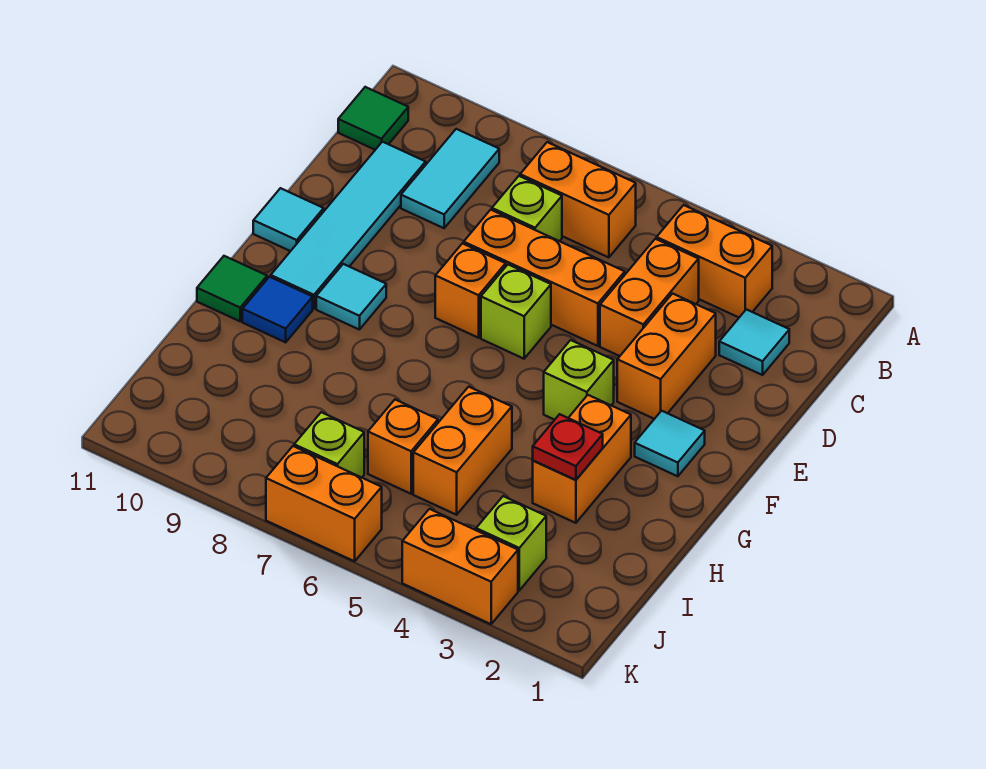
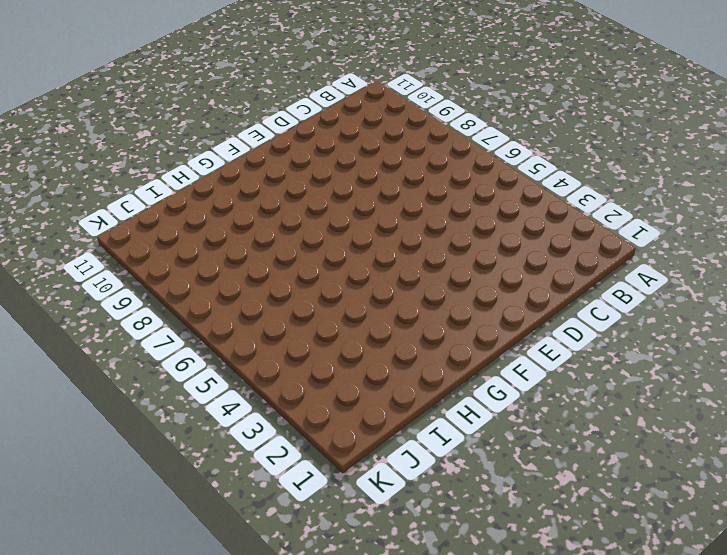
none -> orange brick B3:B4 level 1
none -> orange brick B6:B7 level 1
none -> cyan tile B9:C9 level 1

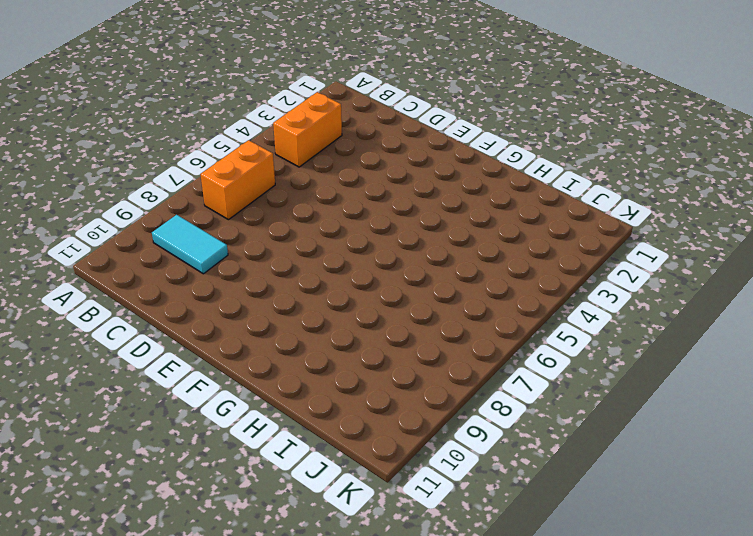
none -> green tile B11 level 1
none -> cyan tile C2 level 1
none -> orange brick C4:D4 level 1

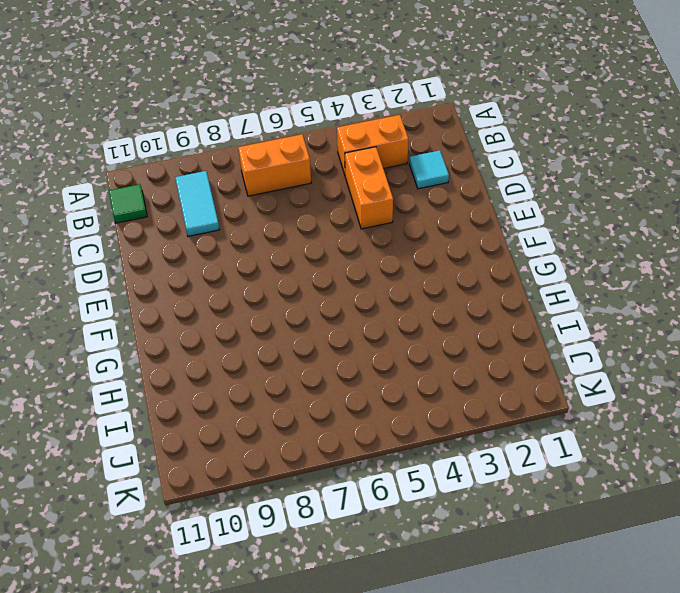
none -> lime brick C7 level 1
none -> cyan tile C10:F10 level 1
none -> orange brick D3:E3 level 1

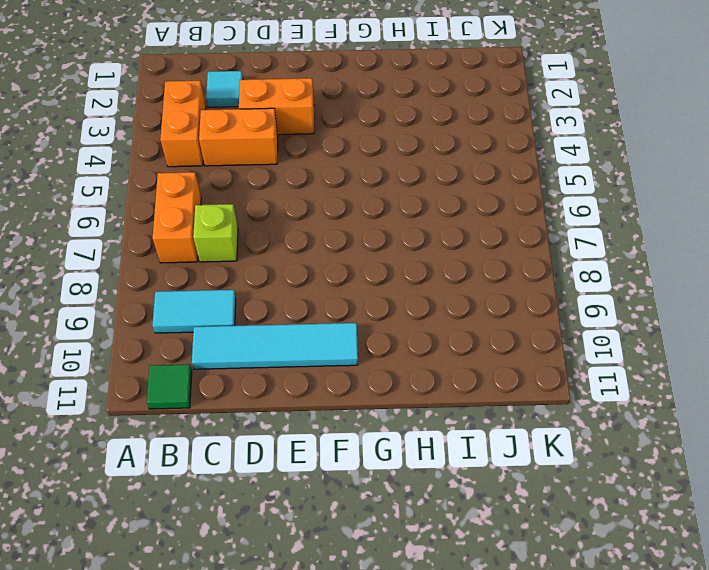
none -> orange brick D5:D7 level 1
none -> lime brick E6 level 1
none -> orange brick E7 level 1

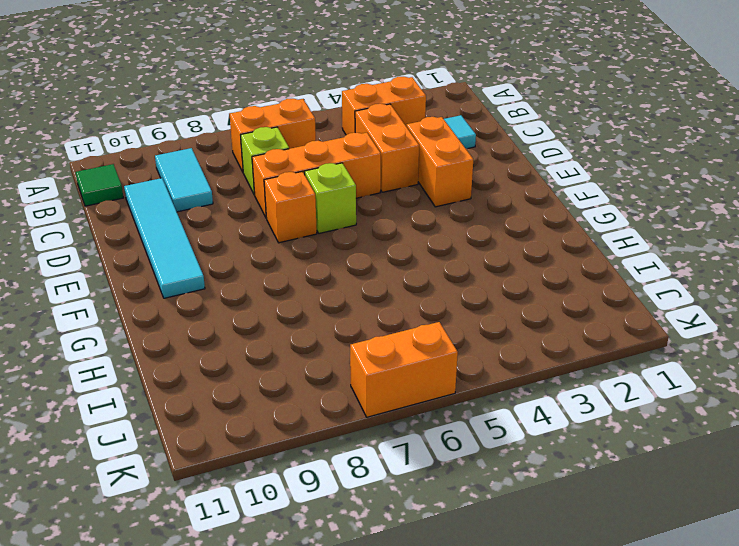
none -> cyan tile E11 level 1
none -> cyan tile F2 level 1
none -> lime brick F4 level 1

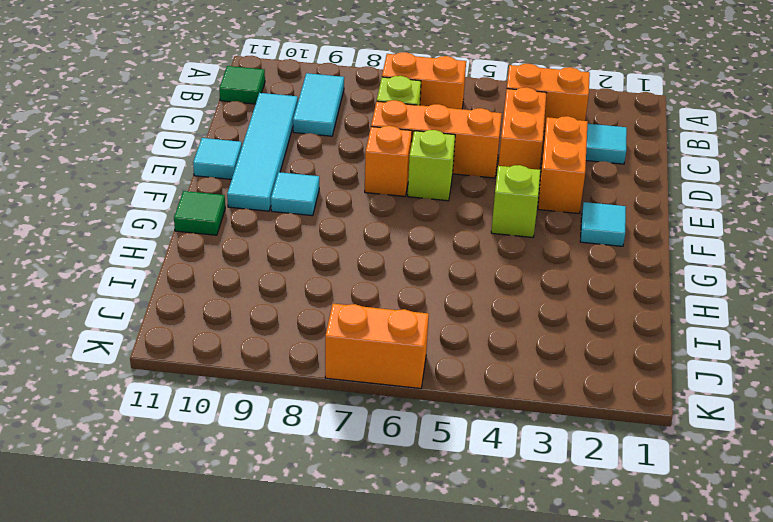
none -> orange brick G3:H3 level 1
none -> blue tile G10 level 1
none -> orange brick H5:I5 level 1

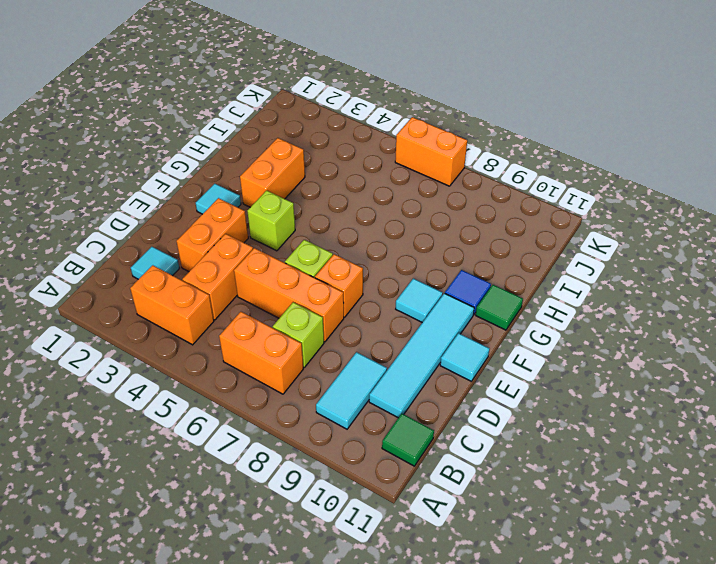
none -> orange brick H5:I5 level 1
none -> orange brick I6 level 1
none -> lime brick J3 level 1

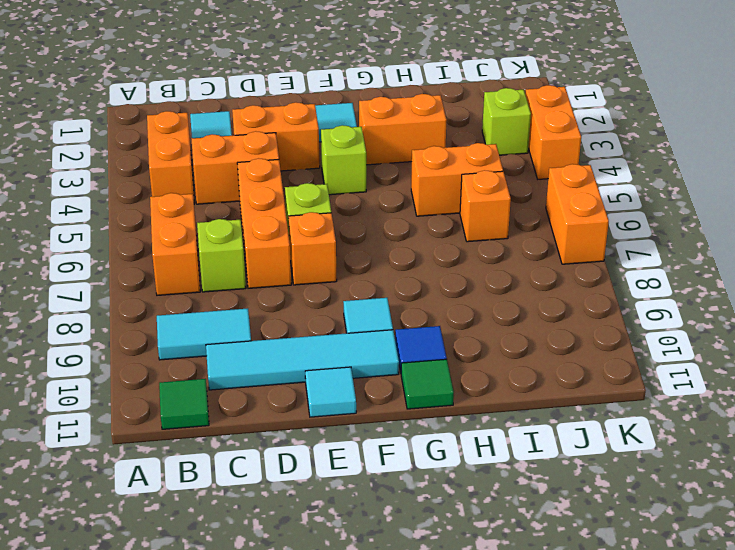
none -> lime brick J7 level 1
none -> red plate H3 level 2

